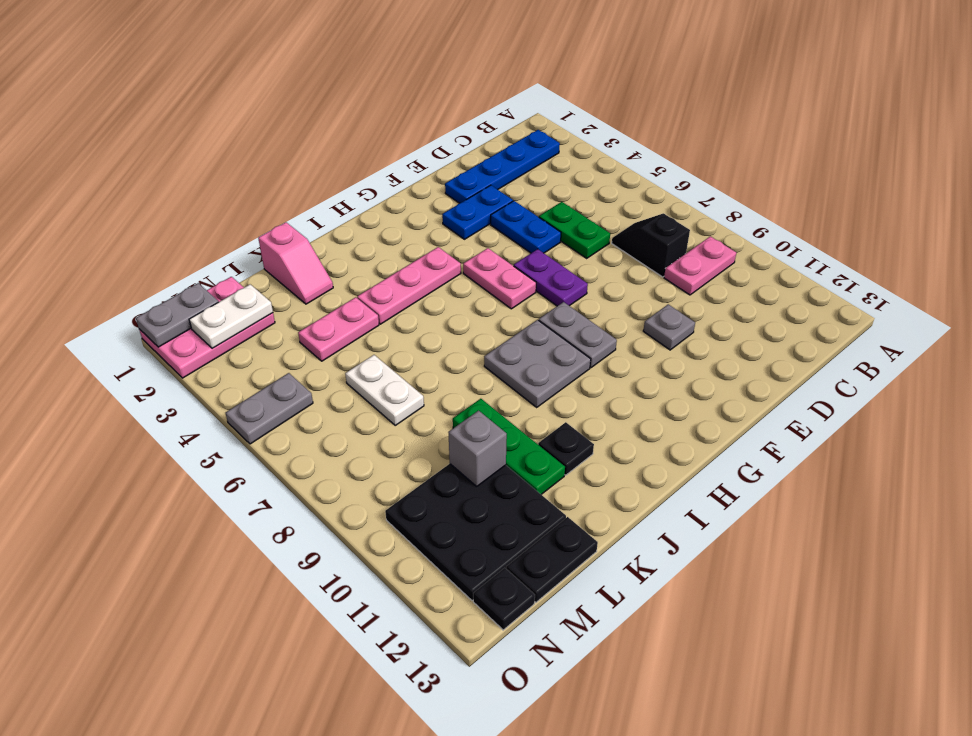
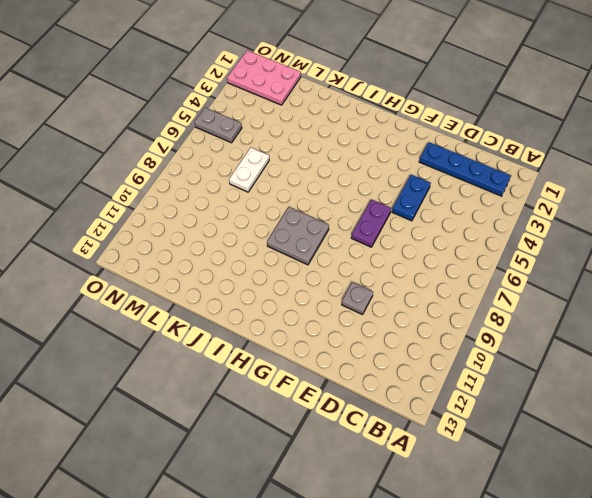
none -> pink plate B9:C9 level 1
none -> black slope C7:C8 level 1 top 8
none -> green plate D5:D6 level 1

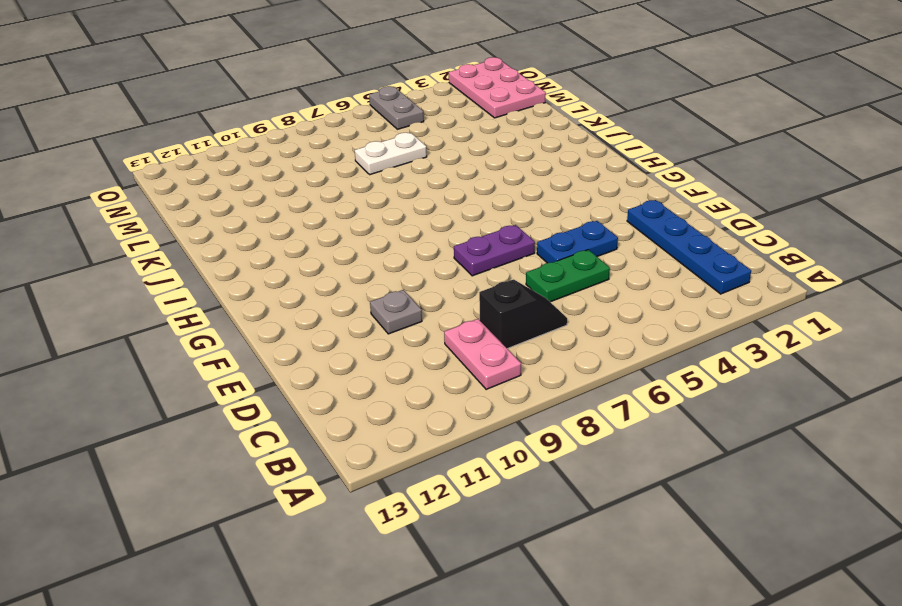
none -> blue plate E3:F3 level 1
none -> pink plate G5:G6 level 1
none -> grey plate G8:G9 level 1

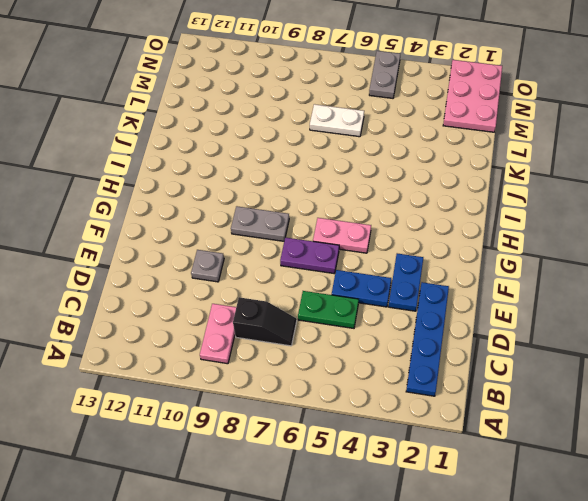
none -> pink plate H4:J4 level 1
none -> grey plate H8:I9 level 1
none -> black plate J11 level 1

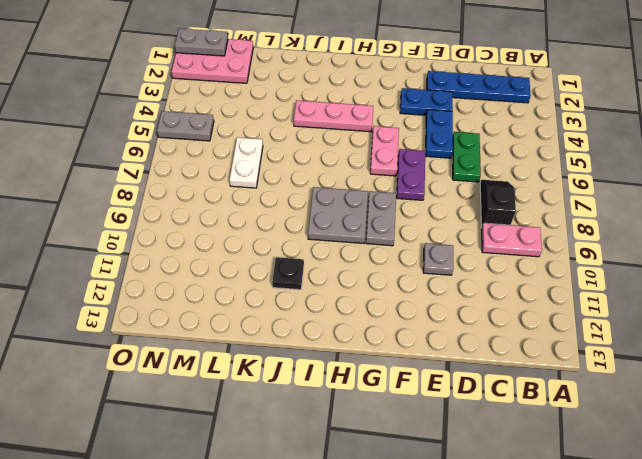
none -> pink slope K1:K2 level 1 top 1
none -> pink plate K4:L4 level 1
none -> green plate K9:K11 level 1

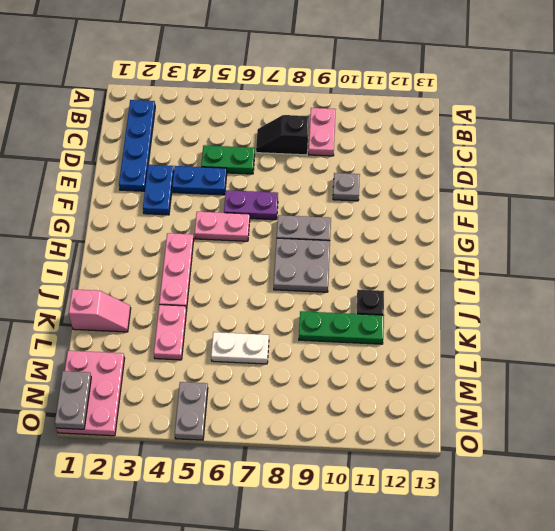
none -> black plate L10:N12 level 1
none -> black plate L13:M13 level 1
none -> black plate N13 level 1

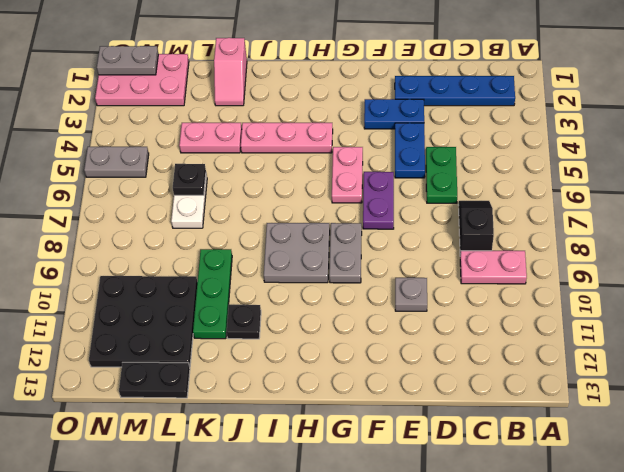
black plate L6 level 2 -> black plate N13 level 1
none -> grey brick L10 level 2
none -> white plate M2:N2 level 2

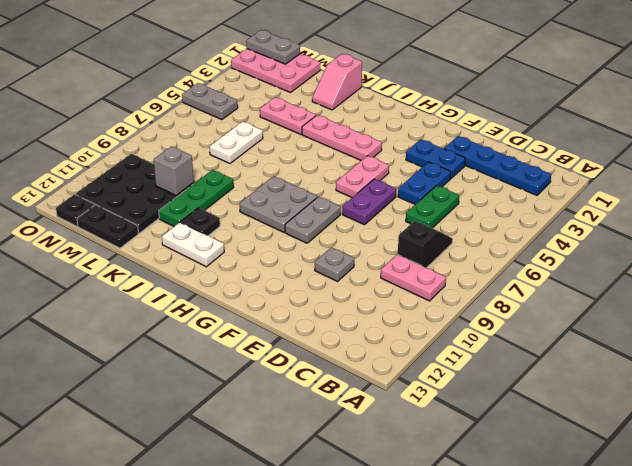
white plate I12:J12 level 1 -> white plate M2:N2 level 2

